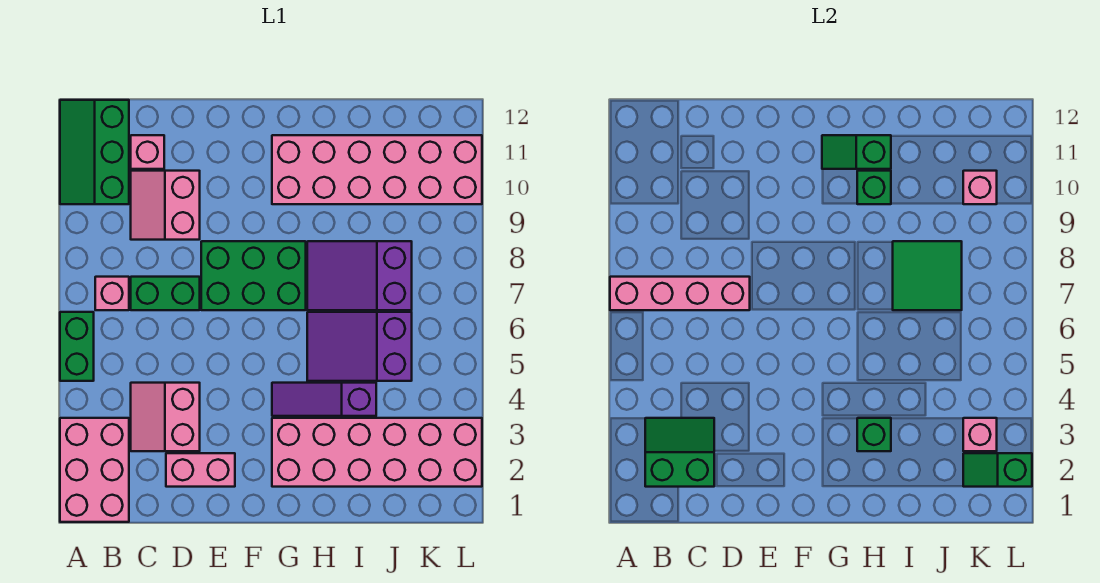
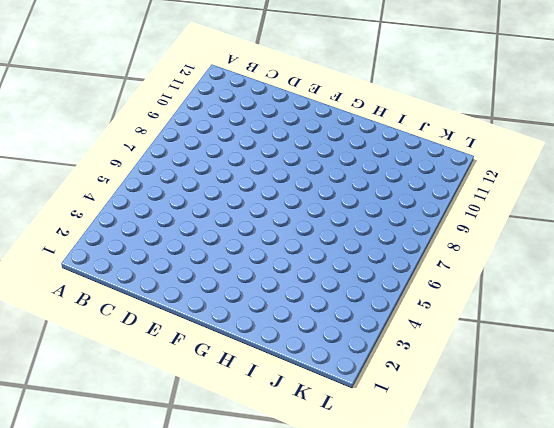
none -> pink brick A1:B3 level 1
none -> green brick A5:A6 level 1
none -> green slope A10:B12 level 1 top B

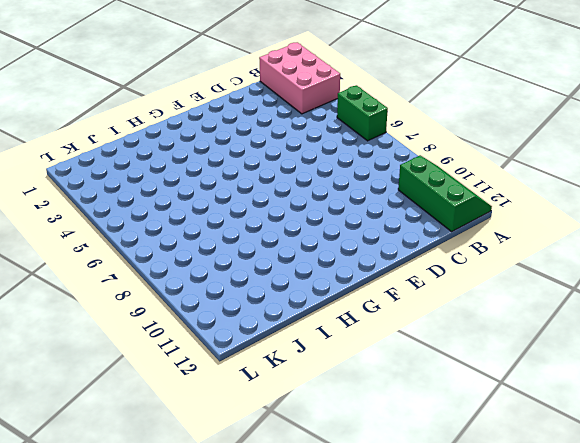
none -> pink brick B7 level 1
none -> pink slope C3:D4 level 1 top D
none -> green brick C7:D7 level 1

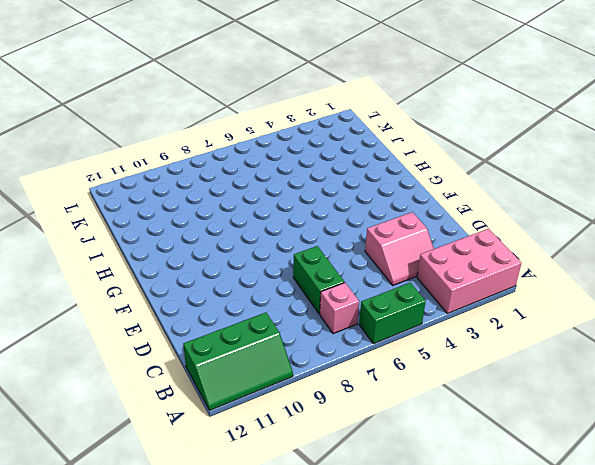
none -> pink slope C9:D10 level 1 top D
none -> pink brick C11 level 1
none -> pink brick D2:E2 level 1

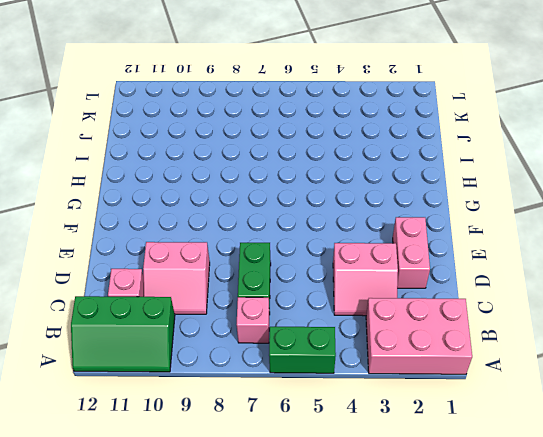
none -> green brick E7:G8 level 1
none -> pink brick G2:L3 level 1
none -> purple slope G4:I4 level 1 top I

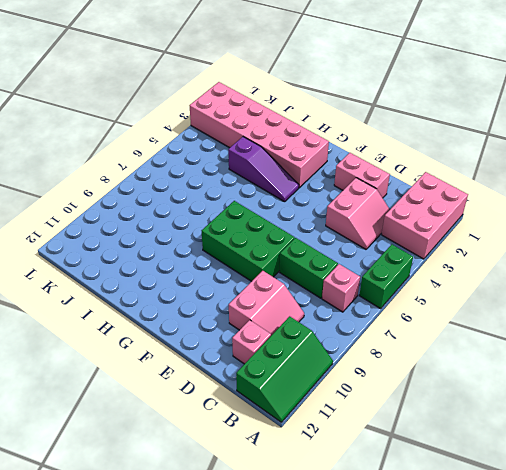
none -> pink brick G10:L11 level 1
none -> purple slope H5:J6 level 1 top J
none -> purple slope H7:J8 level 1 top J

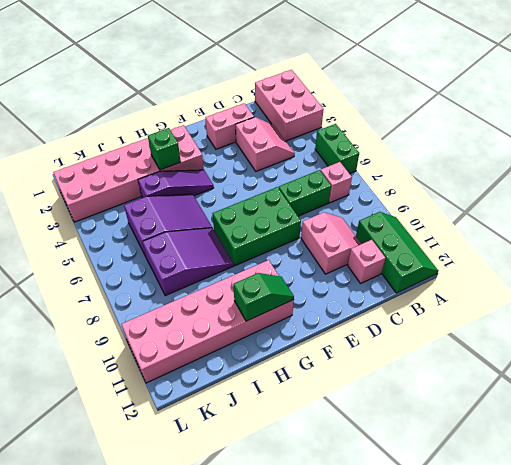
none -> pink brick A7:D7 level 2
none -> green slope B2:C3 level 2 top 2
none -> green brick H10 level 2

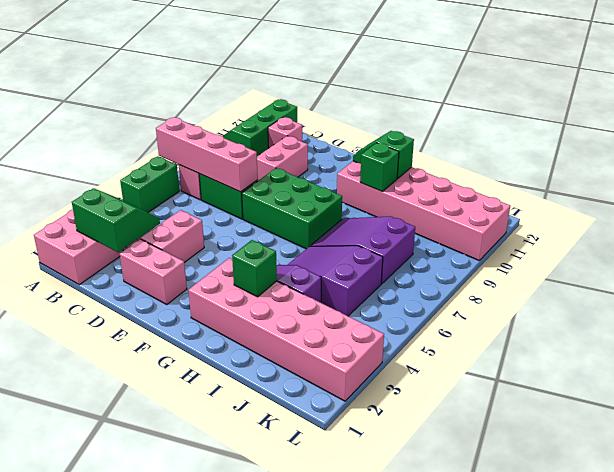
none -> green tile I7:J8 level 2
none -> green slope K2:L2 level 2 top L
none -> pink brick K3 level 2

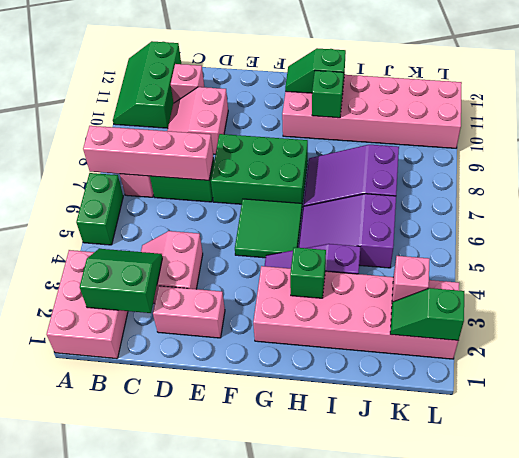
green tile F5:G6 level 1 -> green tile I7:J8 level 2
none -> pink brick K10 level 2

